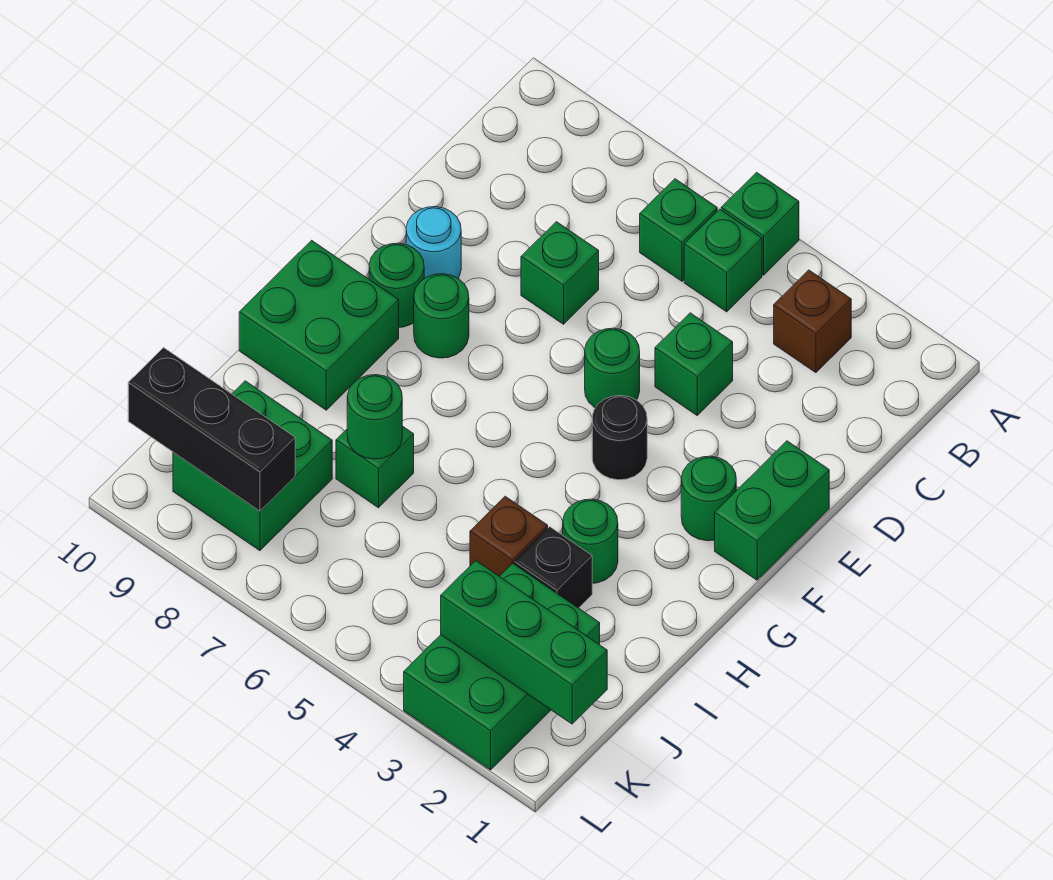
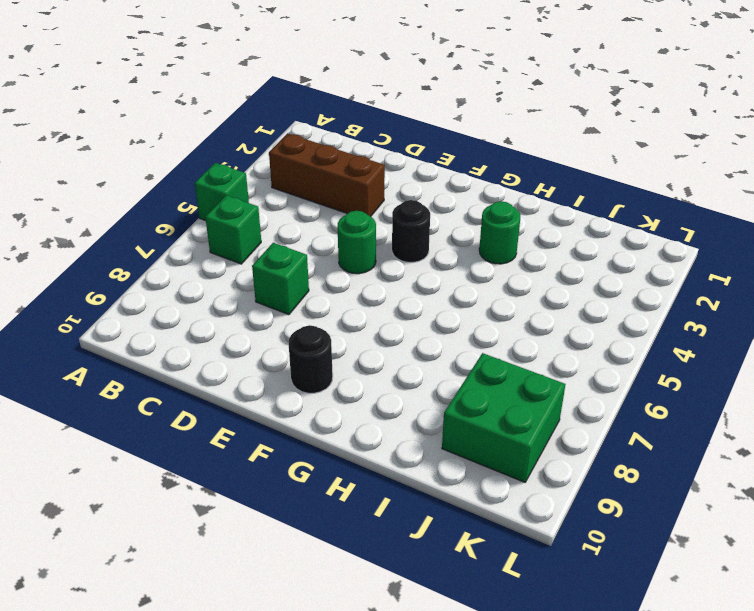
brown brick B3:D3 level 1 -> brown brick B3 level 1
black round brick F9 level 1 -> green round brick F9 level 1
none -> green brick B5 level 1
none -> green brick D4 level 1
none -> green brick E1:F1 level 1

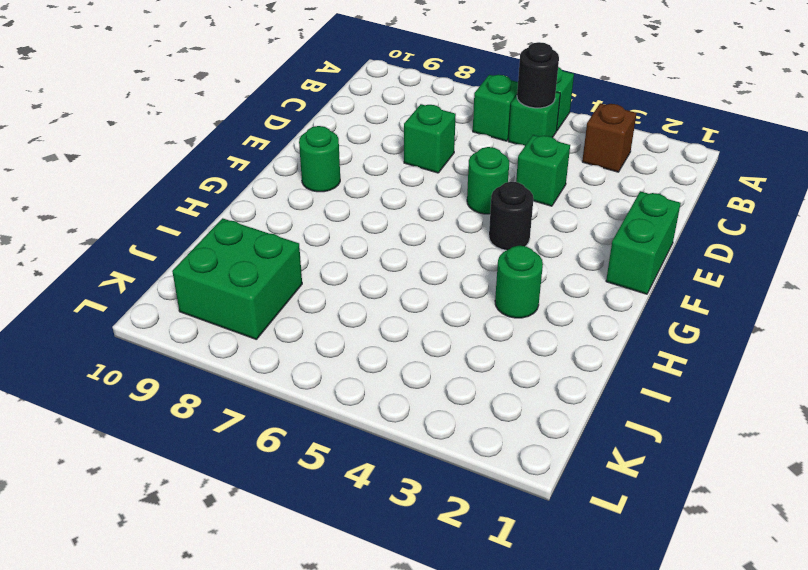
black round brick B5 level 2 -> none
none -> cyan round brick E9 level 1
none -> green round brick F2 level 1
none -> green round brick F8 level 1

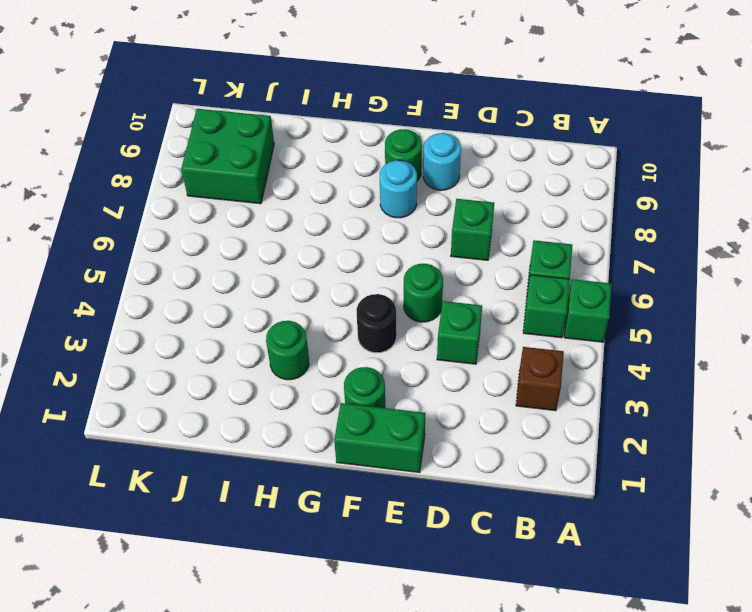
cyan round brick F8 level 1 -> green round brick F8 level 1
none -> green brick G9:H10 level 1
none -> black brick I3 level 1
none -> brown brick I4 level 1

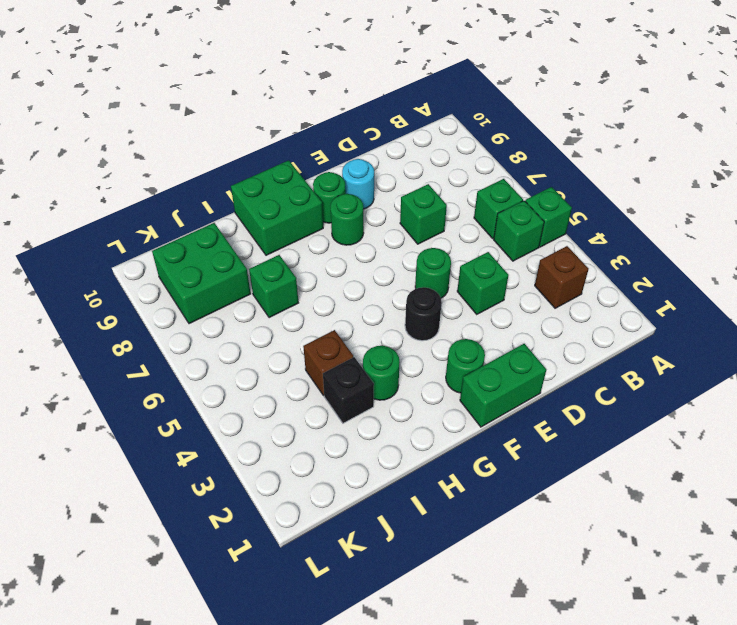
none -> green brick J2:L3 level 1
none -> green round brick I7 level 2
none -> green brick K1:K3 level 2

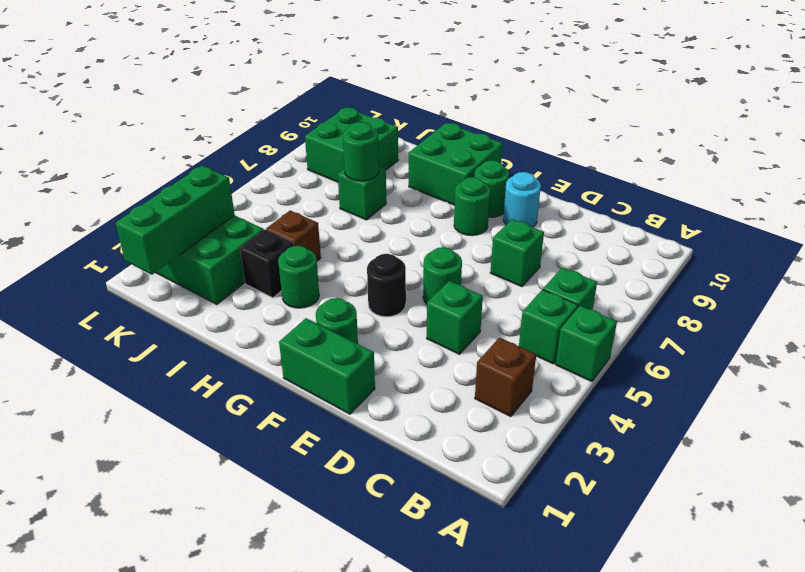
none -> black brick K8:K10 level 2

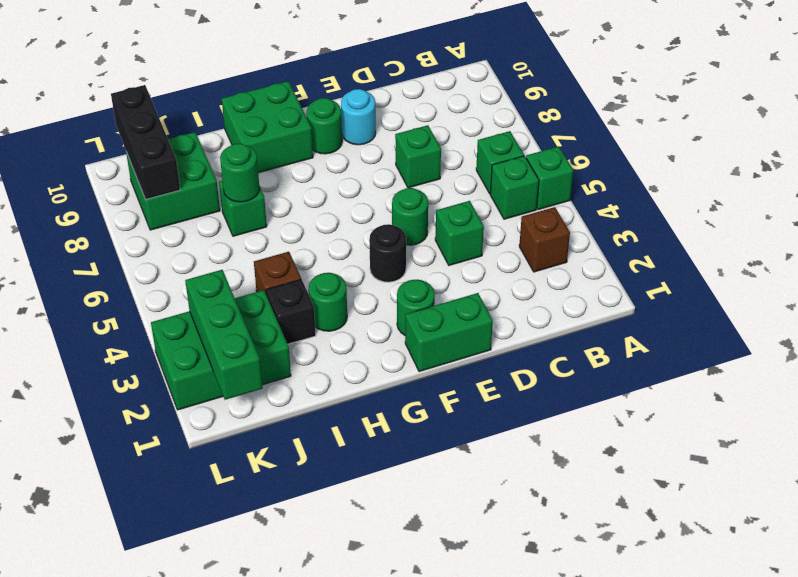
none -> green round brick F8 level 1

